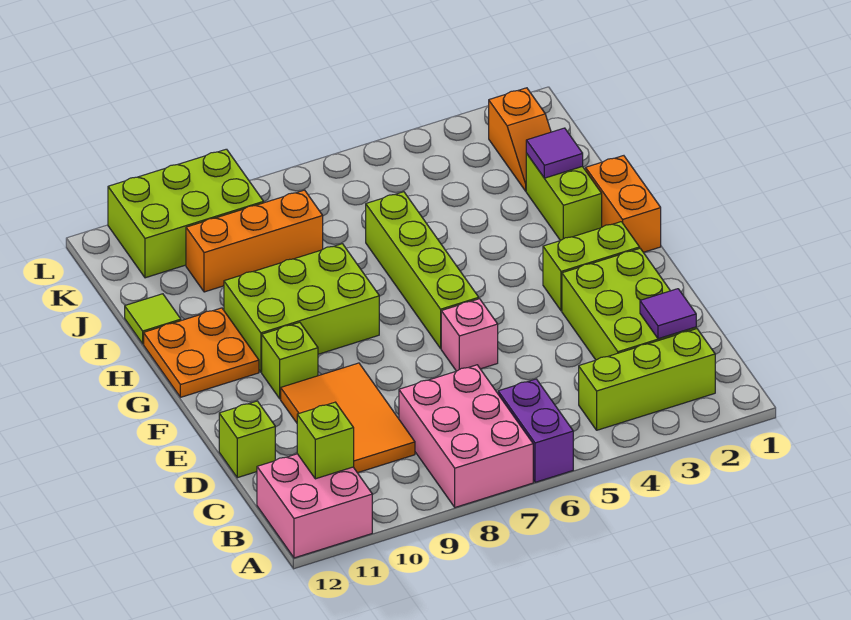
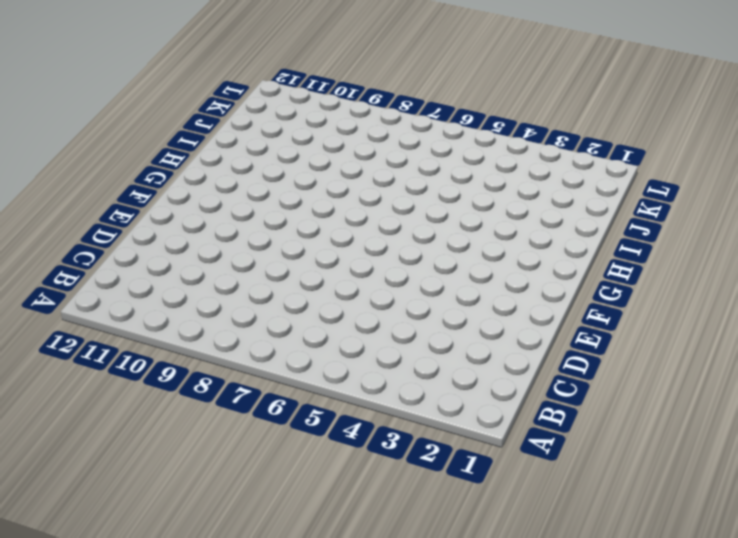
none -> purple brick A6:B6 level 1
none -> pink brick A7:C8 level 1
none -> pink brick A11:B12 level 1

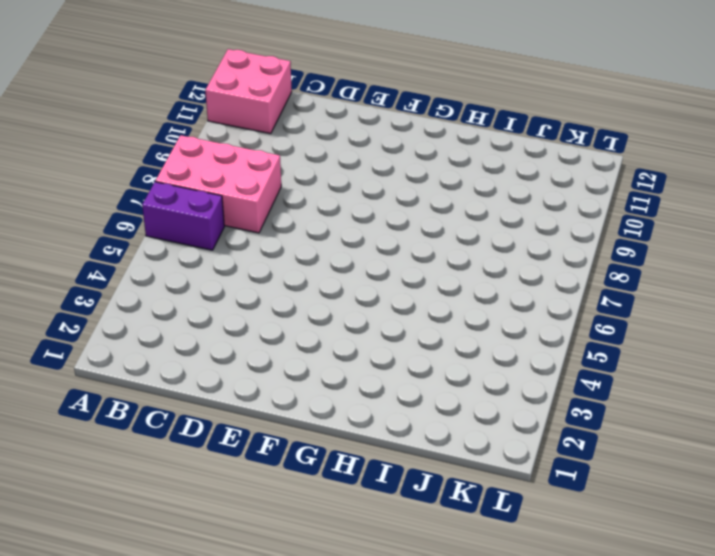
none -> lime brick B2:B4 level 1
none -> lime brick C2:E3 level 1
none -> orange tile C9:E10 level 1

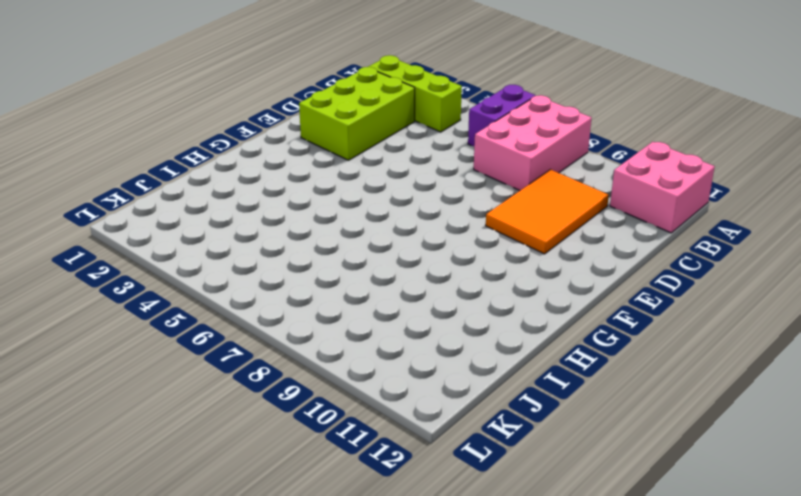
none -> lime brick D12 level 1
none -> pink brick E6 level 1
none -> lime brick F2:F3 level 1

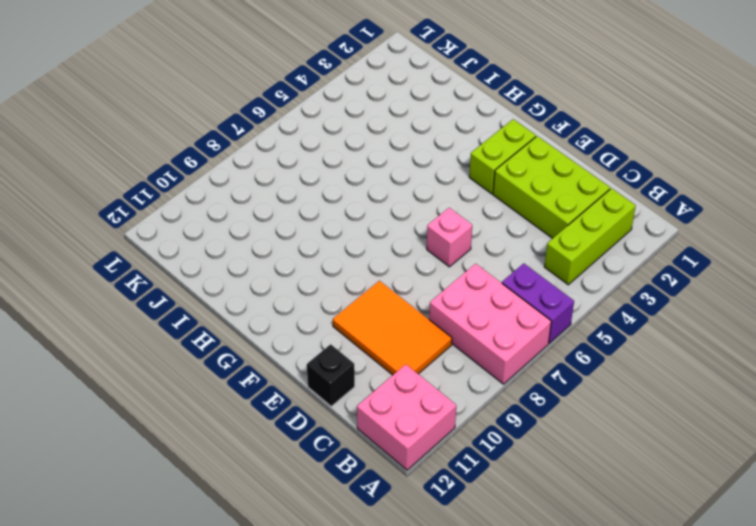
black brick D12 level 1 -> lime brick D12 level 1
none -> lime brick F6:I6 level 1
none -> lime brick F10 level 1
none -> orange brick G1:H1 level 1

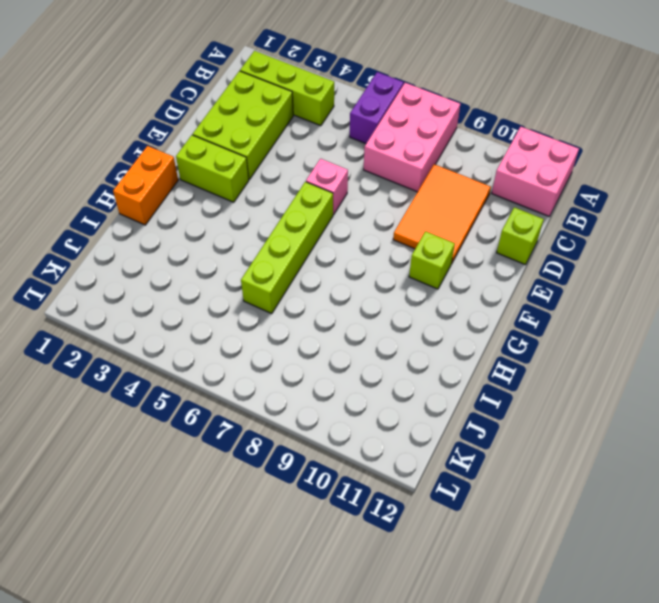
none -> lime brick G8:H10 level 1
none -> orange plate G11:H12 level 1
none -> lime brick H2:I2 level 1

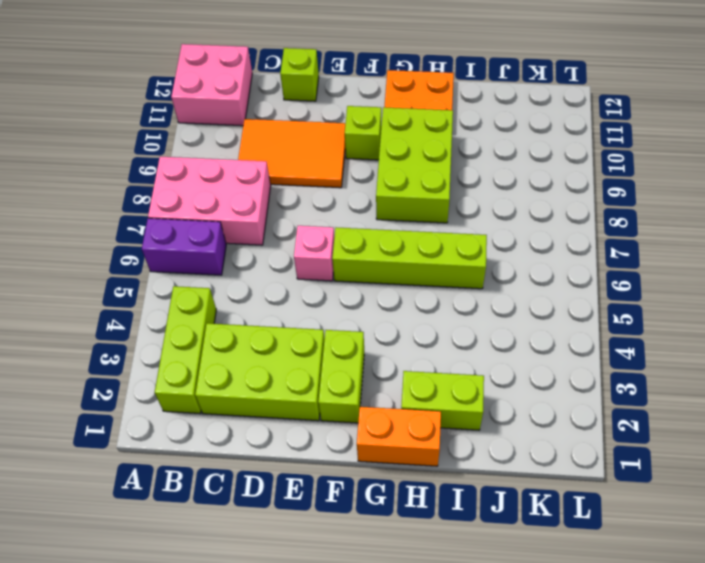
none -> lime tile I12 level 1
none -> orange slope J2:K2 level 1 top K
none -> orange brick J8:J10 level 1

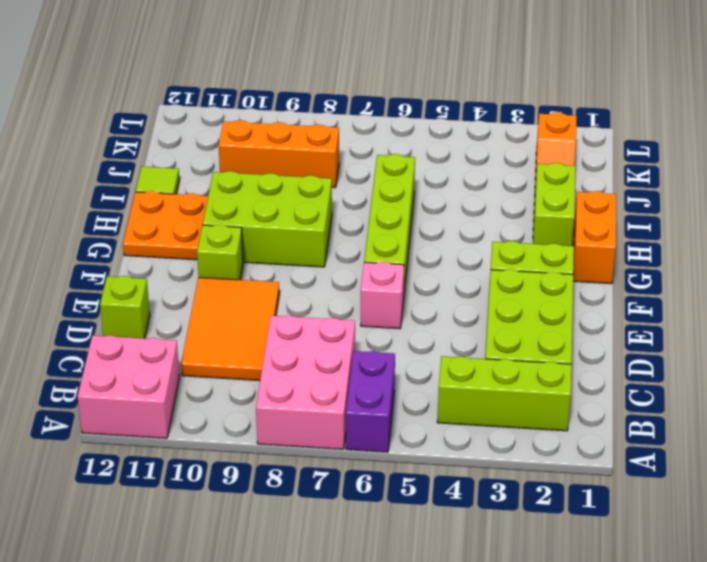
none -> lime brick K9:L11 level 1
none -> lime brick B11 level 2
none -> purple tile C2 level 2

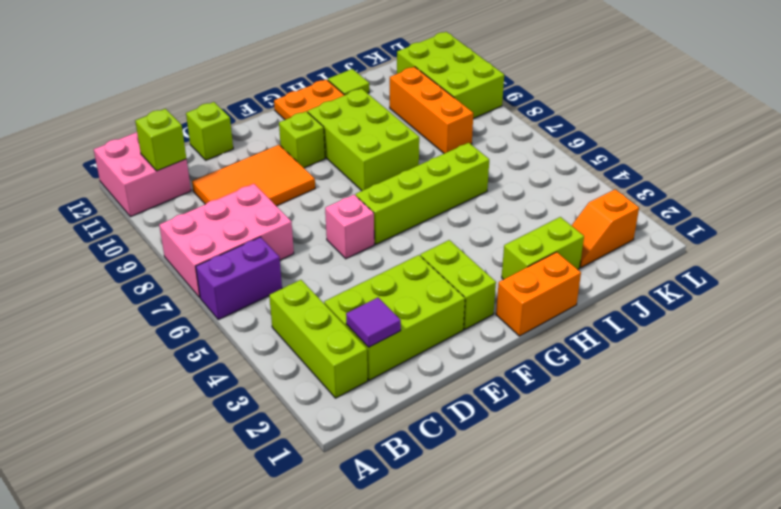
none -> purple tile I2 level 2

